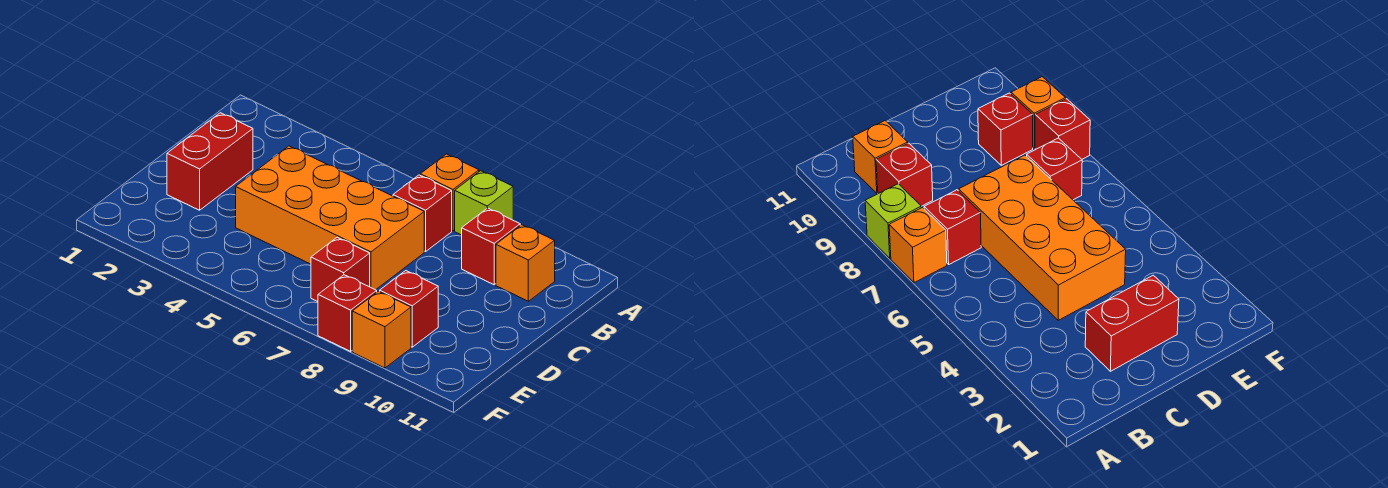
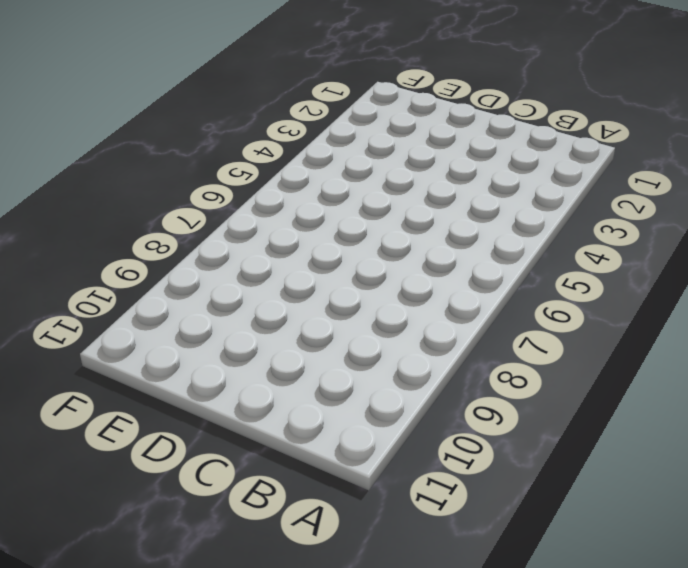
none -> orange brick A7 level 1
none -> lime brick A8 level 1

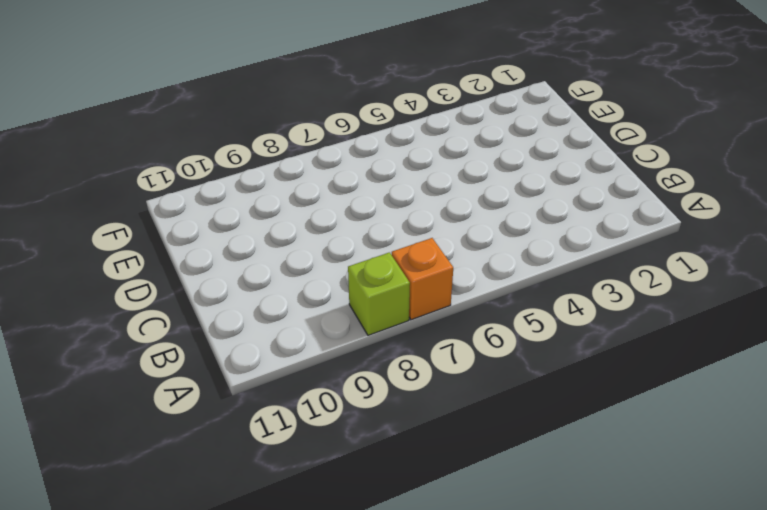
none -> red brick B7 level 1
none -> red brick B9 level 1

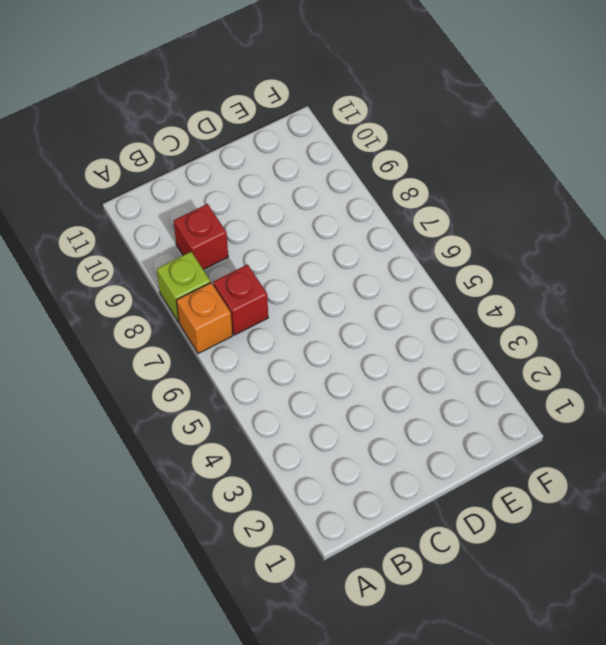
none -> orange brick B10 level 1
none -> red brick C2:D2 level 1

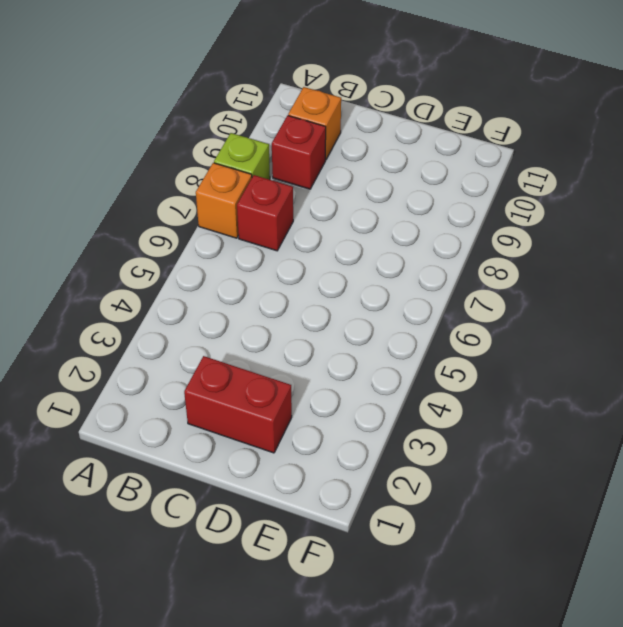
none -> orange brick C4:D7 level 1
none -> red brick E7 level 1

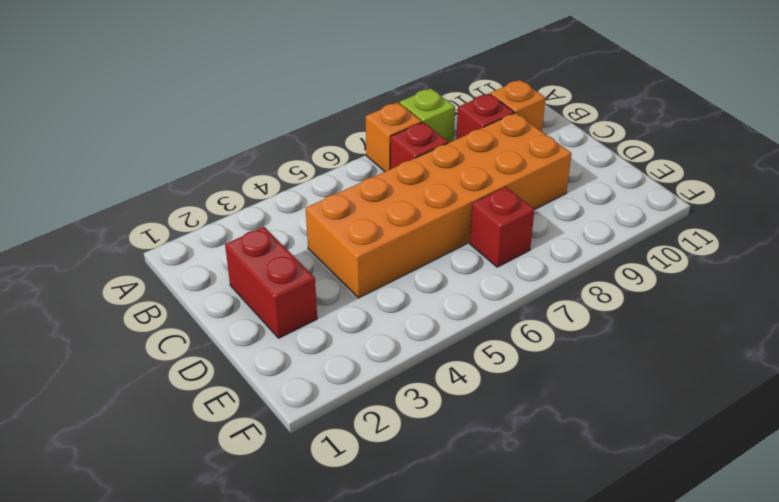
orange brick C4:D9 level 1 -> orange brick C4:D7 level 1
none -> red brick E9 level 1
none -> red brick F8 level 1

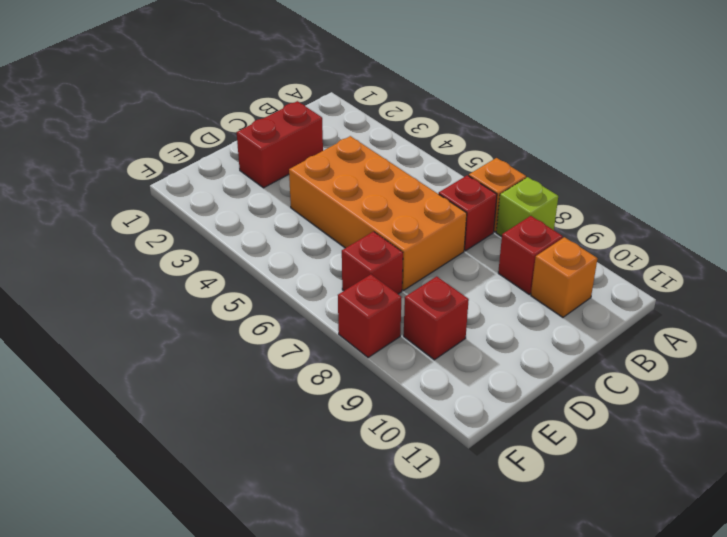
none -> orange brick F9 level 1

